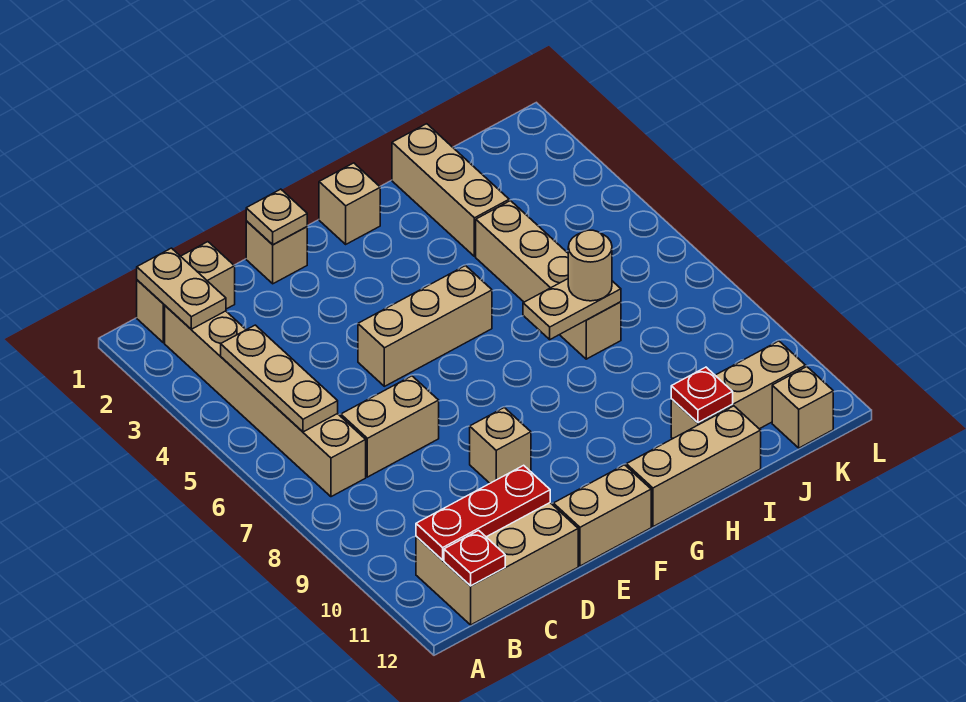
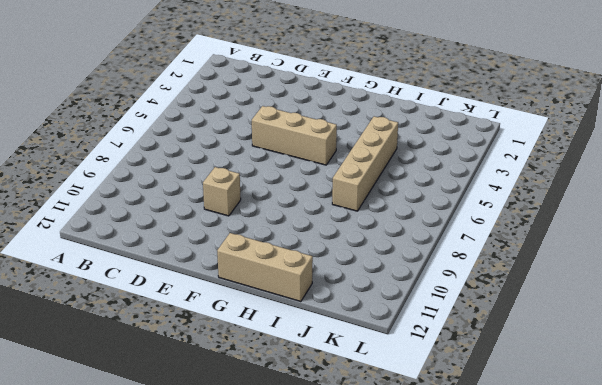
none -> tan brick B1:C1 level 1
none -> tan brick B2:B7 level 1
none -> tan brick B11:D12 level 1

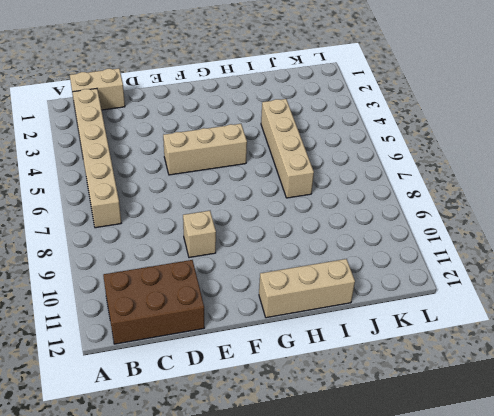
brown brick B11:D12 level 1 -> tan brick B11:D12 level 1
none -> tan brick C7:D7 level 1
none -> tan brick E1 level 1
none -> tan brick E12:F12 level 1

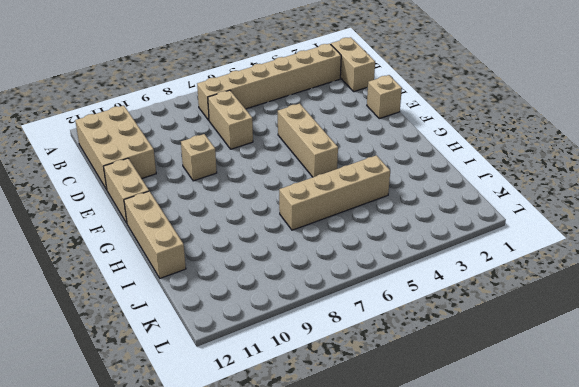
none -> tan brick G1 level 1
none -> tan brick I1:I3 level 1
none -> tan brick I11:K11 level 1

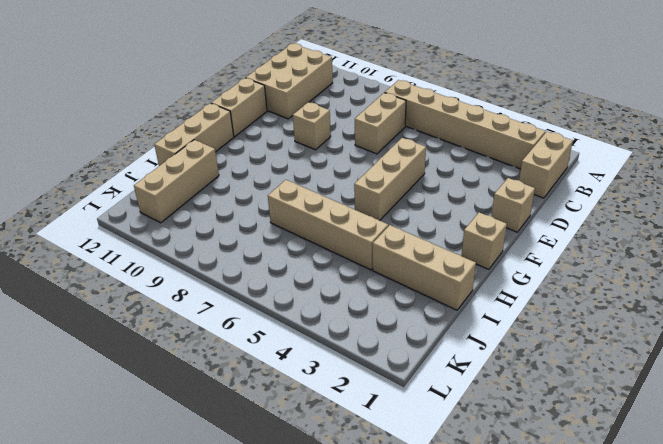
none -> tan brick K12 level 1
none -> tan plate B1:B2 level 2
none -> tan plate B4:B6 level 2

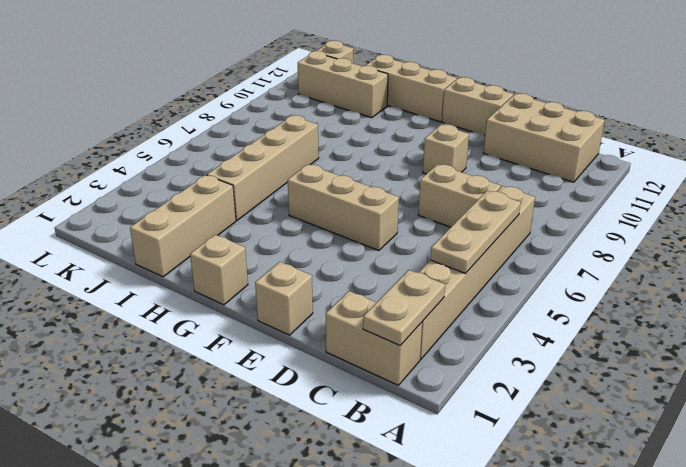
none -> red plate B11:D11 level 2
none -> red plate B12 level 2
none -> tan plate E1 level 2

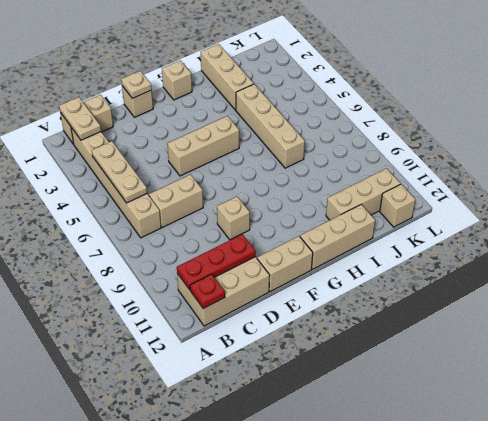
none -> tan plate H7:I7 level 2
none -> red plate I11 level 2
none -> tan round brick I7 level 3

